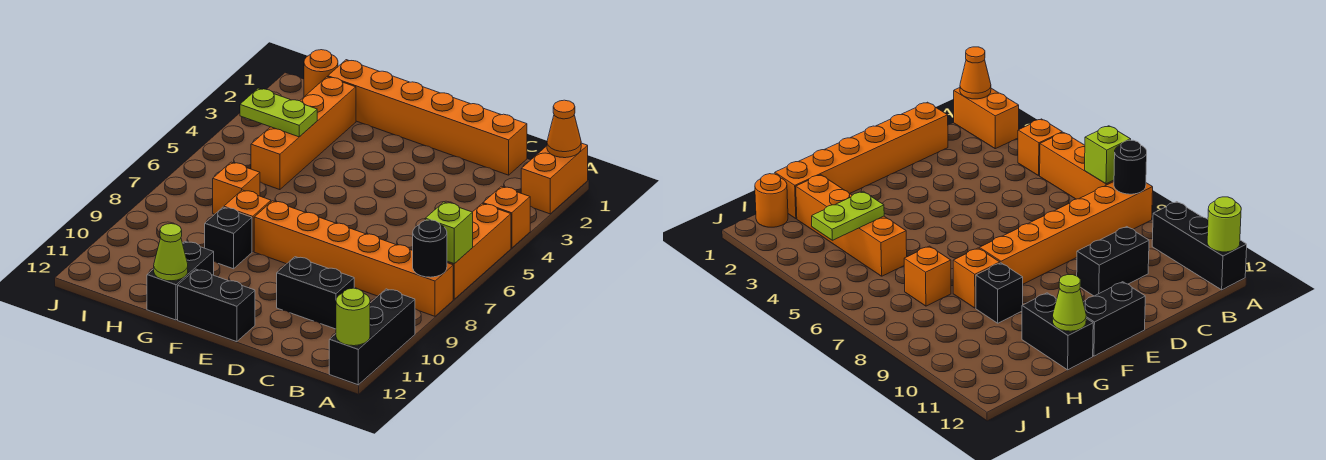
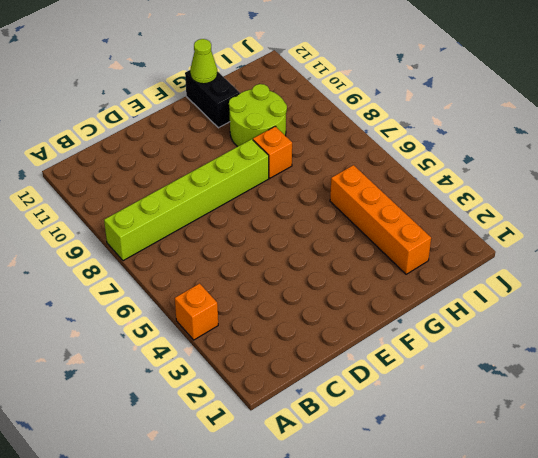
lime brick A8:F8 level 1 -> orange brick A8:F8 level 1
lime round brick G9:H10 level 1 -> black brick G9 level 1
none -> orange brick A1:A2 level 1
none -> orange brick A5:A7 level 1
none -> black brick A10:A12 level 1

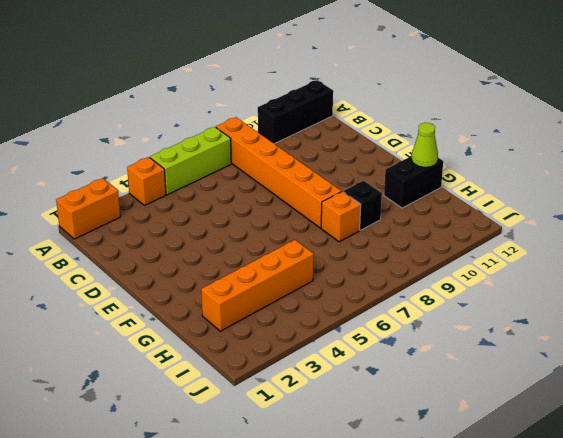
lime brick A5:A7 level 1 -> orange brick A5:A7 level 1
none -> orange brick C1:H1 level 1
none -> black brick C10:D10 level 1
none -> black brick E12:F12 level 1

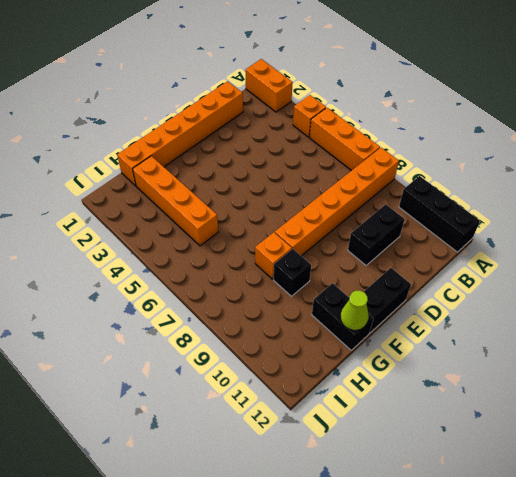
none -> orange brick H7 level 1
none -> orange round brick I1 level 1
none -> orange cone A1 level 2

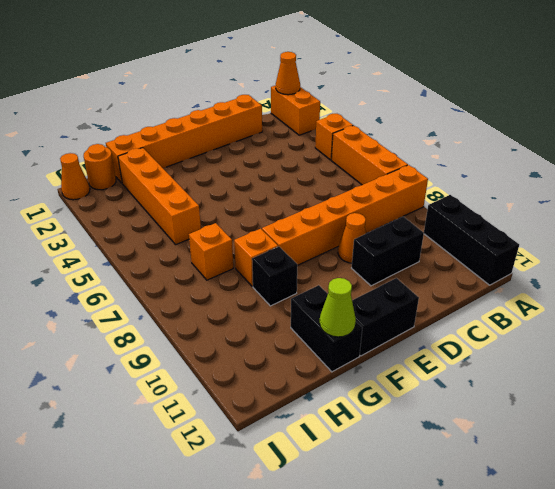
orange cone D9 level 1 -> none
orange cone J1 level 1 -> none
none -> lime brick A7 level 2
none -> black round brick A8 level 2
none -> lime round brick A12 level 2

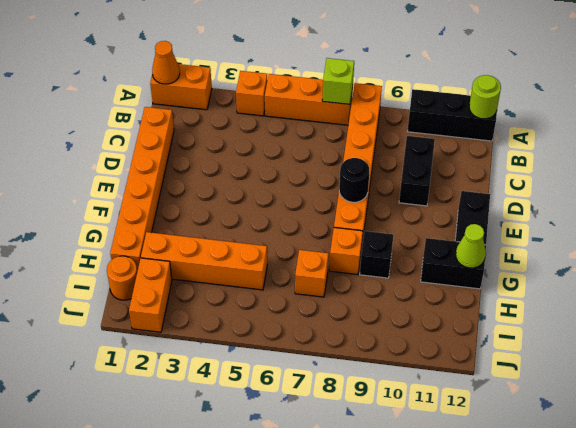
black round brick E8 level 2 -> black round brick A8 level 2
orange brick I2:J2 level 1 -> none
none -> lime plate H4:I4 level 2

